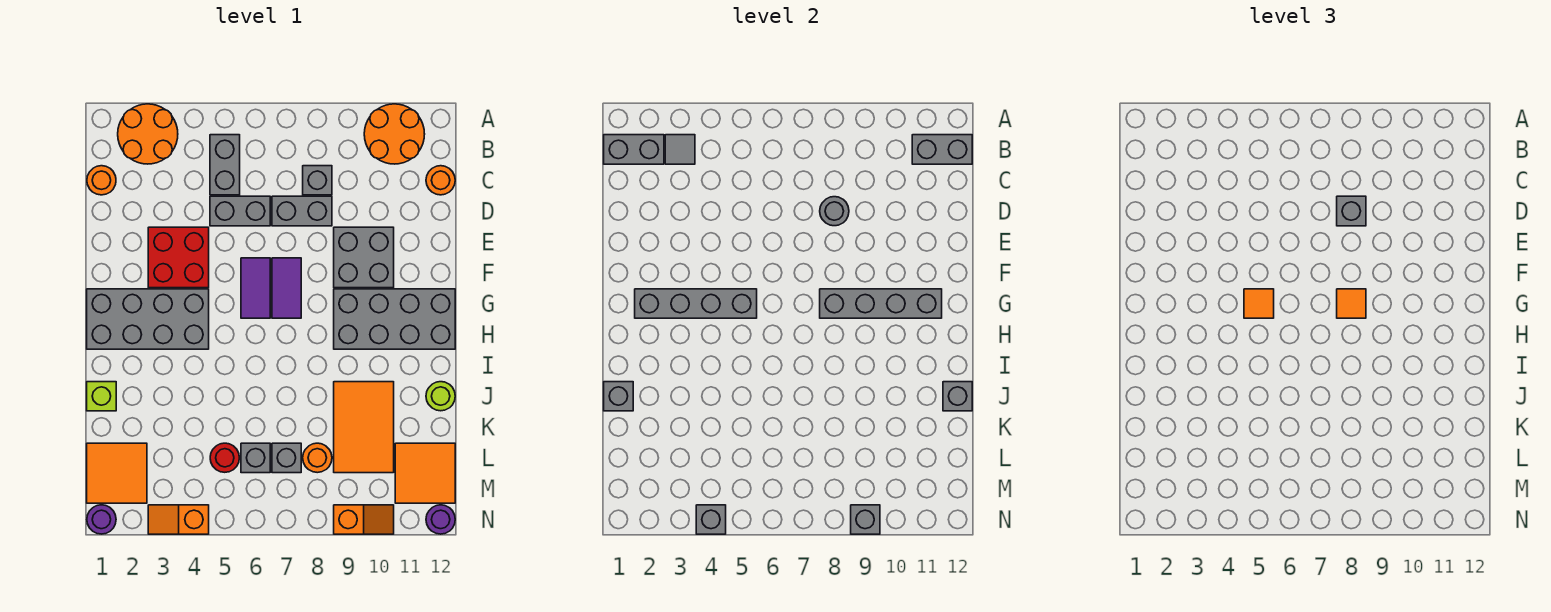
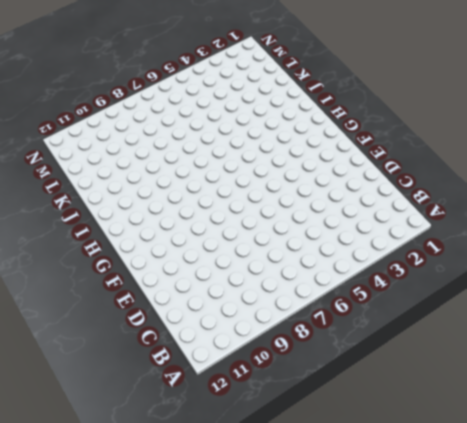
none -> orange round brick A2:B3 level 1
none -> orange round brick A10:B11 level 1
none -> grey brick B5:C5 level 1
none -> orange round brick C1 level 1

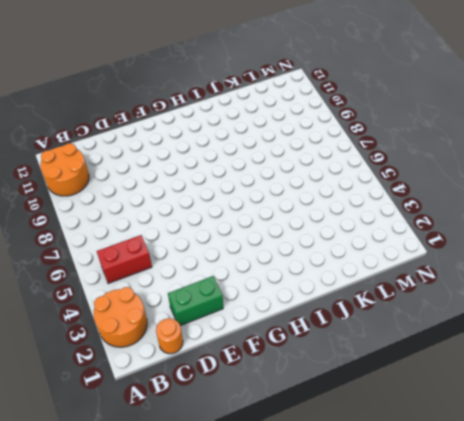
red brick B5:C5 level 1 -> grey brick B5:C5 level 1
green brick D2:E2 level 1 -> none
none -> grey brick C8 level 1
none -> orange round brick C12 level 1
none -> grey brick D5:D6 level 1
none -> grey brick D7:D8 level 1

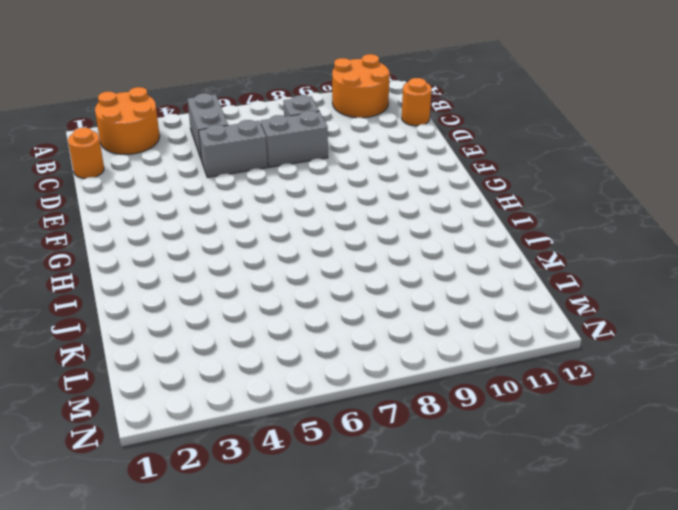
none -> red brick E3:F4 level 1
none -> grey brick E9:F10 level 1
none -> purple tile F6:G6 level 1
none -> purple tile F7:G7 level 1

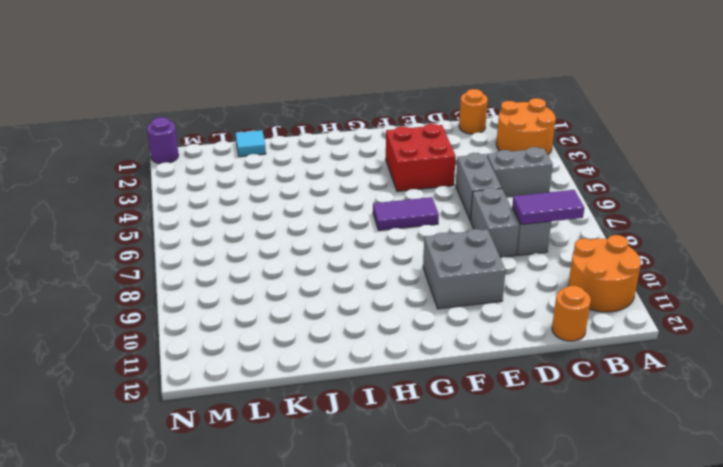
purple tile B8:C8 level 2 -> purple tile F7:G7 level 1
cyan tile K1 level 1 -> none
none -> grey brick G1:H4 level 1
none -> grey brick G9:H12 level 1
none -> lime brick J1 level 1
none -> orange tile J9:L10 level 1

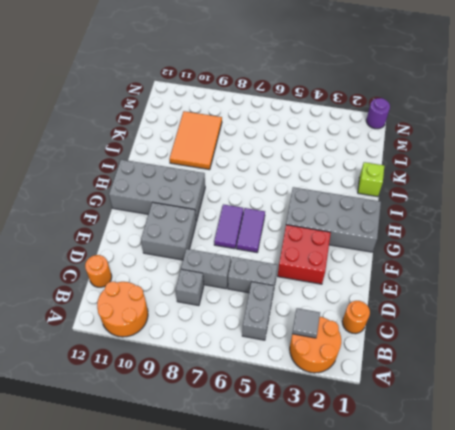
none -> lime round brick J12 level 1
none -> orange tile L1:M2 level 1
none -> red round brick L5 level 1
none -> grey brick L6 level 1

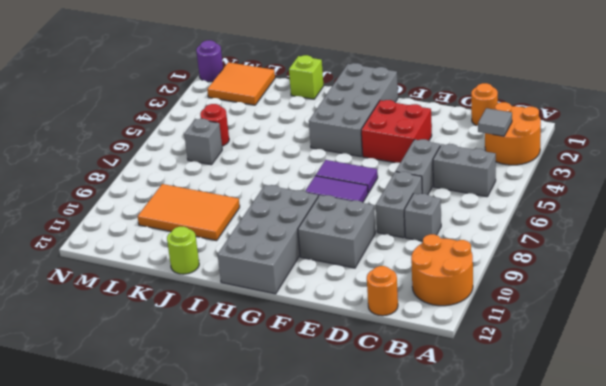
none -> grey brick L7 level 1
none -> orange round brick L8 level 1
none -> orange tile L11:M12 level 1
none -> orange slope N3:N4 level 1 top 4

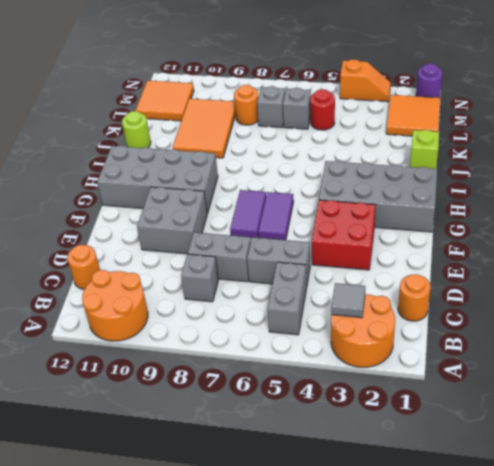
none -> orange slope N9:N10 level 1 top 9
none -> purple round brick N12 level 1
none -> grey brick B1:B2 level 2
none -> grey brick B11:B12 level 2

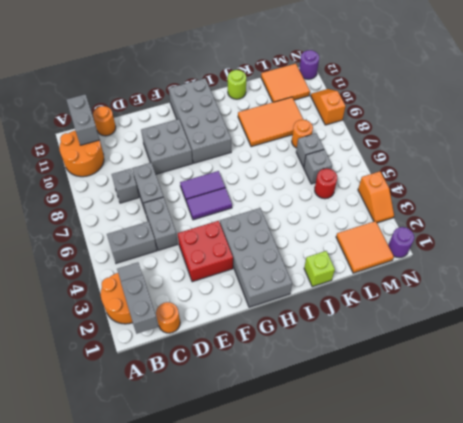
none -> grey round brick D8 level 2
none -> grey brick G2:G5 level 2
none -> grey brick G8:G11 level 2
none -> grey brick J1 level 2

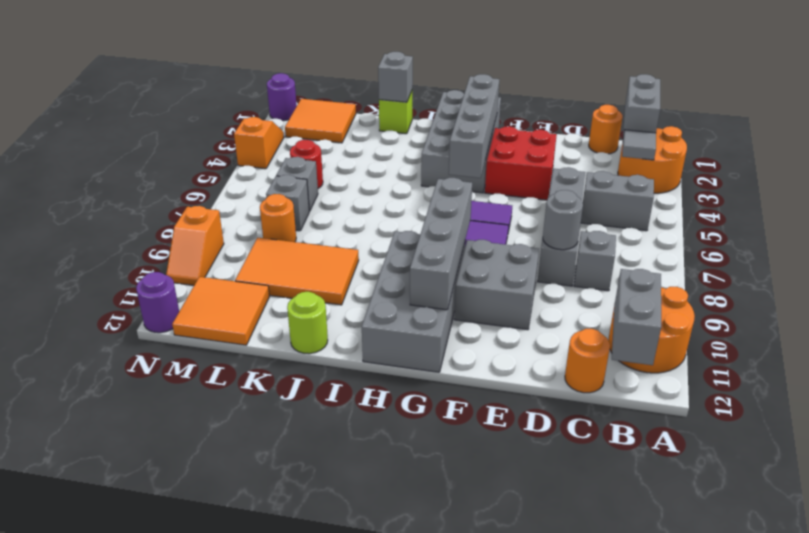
none -> grey brick J12 level 2
none -> grey brick N4 level 2
none -> grey brick N9 level 2
none -> grey brick D8 level 3

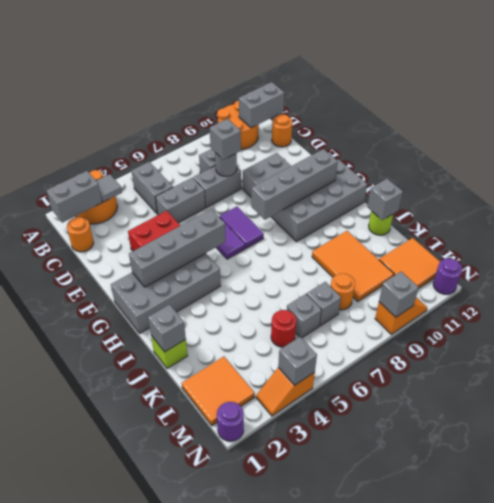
none -> orange tile G5 level 3
none -> orange tile G8 level 3

